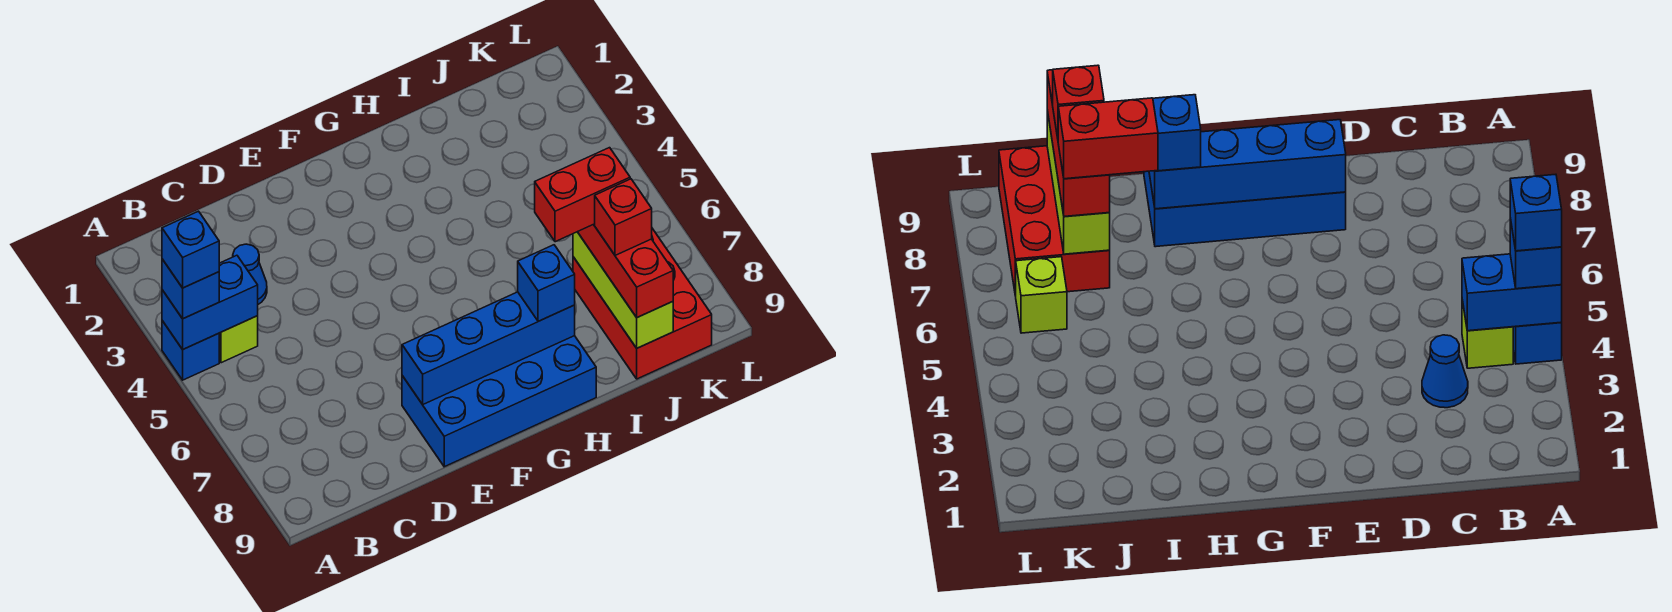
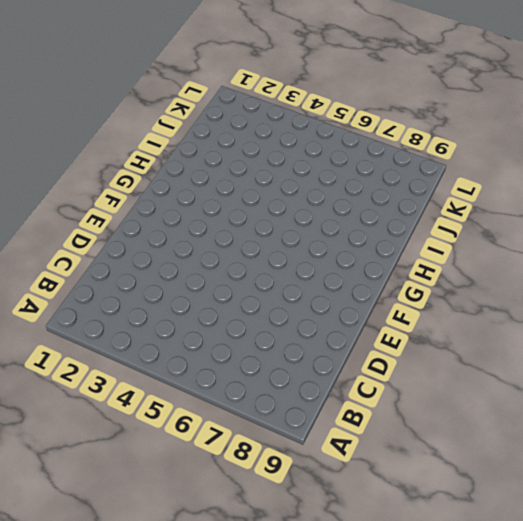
none -> blue brick A4 level 1
none -> lime brick B4 level 1
none -> blue cone C3 level 1

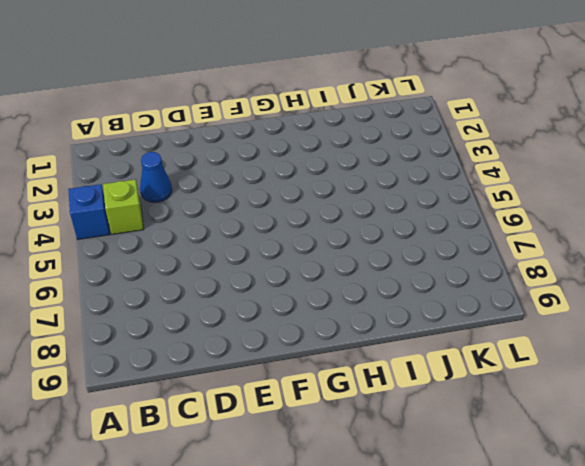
none -> blue brick E8:H9 level 1
none -> red brick J7:K9 level 1
none -> lime brick K6 level 1

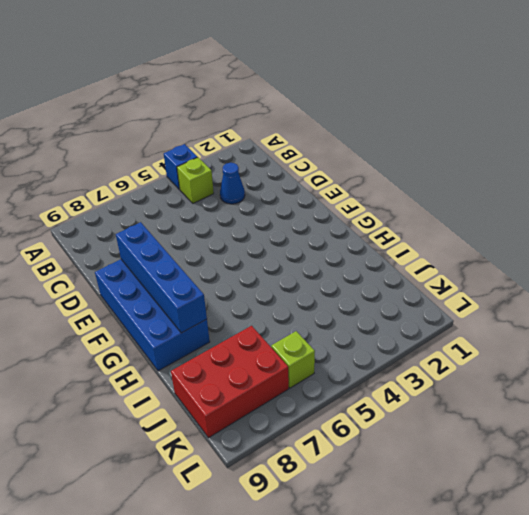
none -> blue brick A4:B4 level 2
none -> lime brick J7:J9 level 2
none -> blue brick A4 level 3

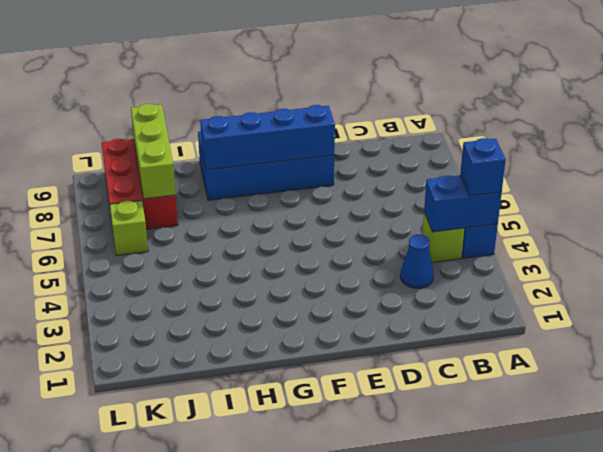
none -> blue brick H8 level 3
none -> red brick J7:J9 level 3
none -> blue brick A4 level 4

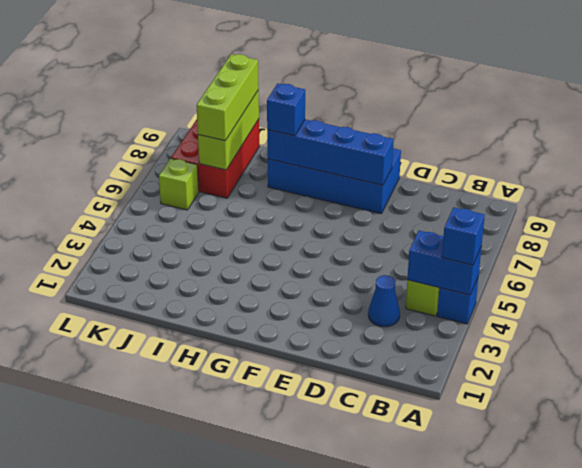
lime brick J7:J9 level 3 -> red brick J7:J9 level 3
none -> blue brick A4 level 4
none -> red brick I7:J7 level 4
none -> red brick J8 level 4

